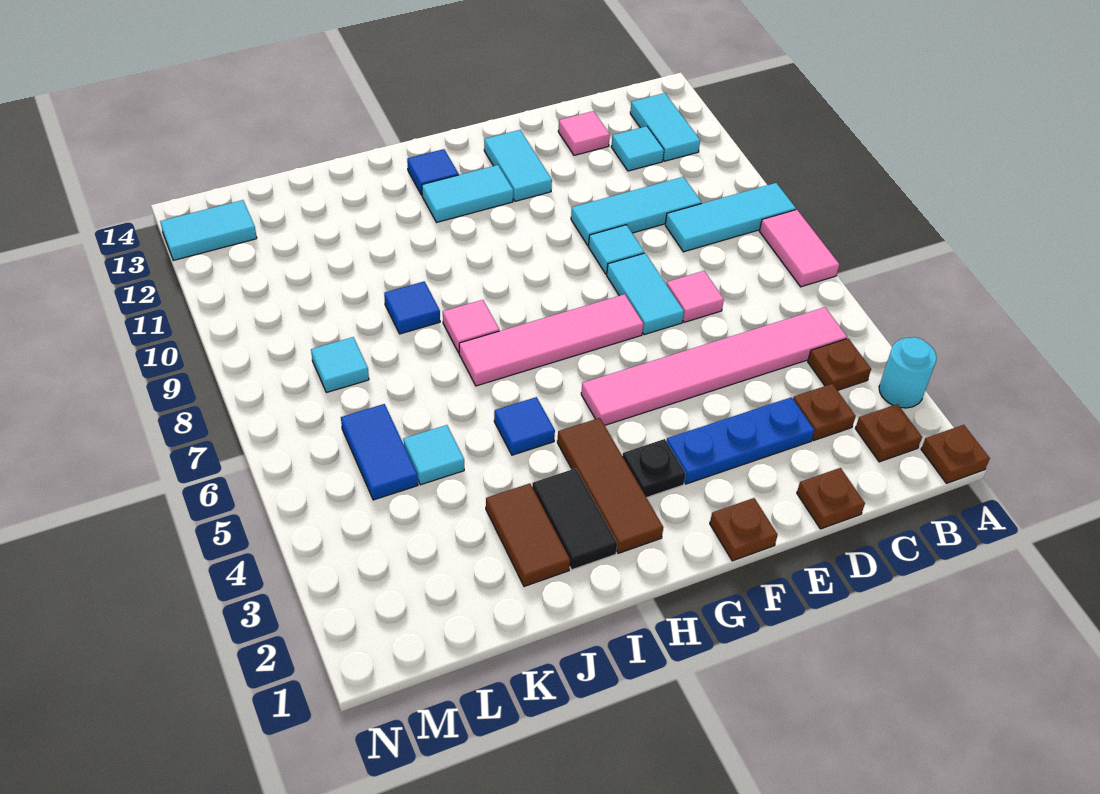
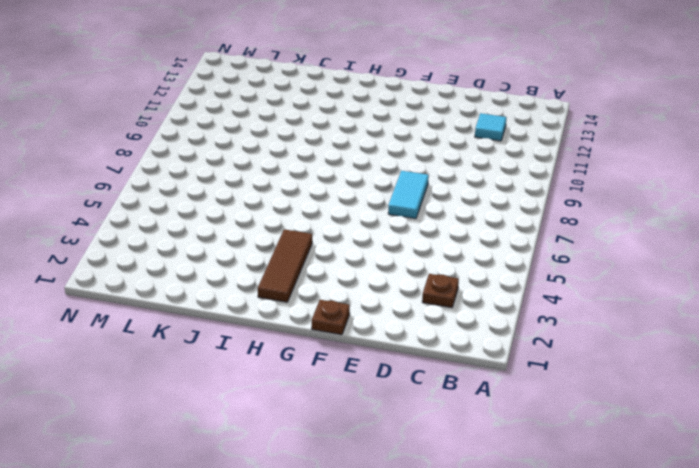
none -> brown plate A1 level 1
none -> cyan round brick A3 level 1
none -> pink tile A7:A8 level 1
none -> cyan tile A9:C9 level 1

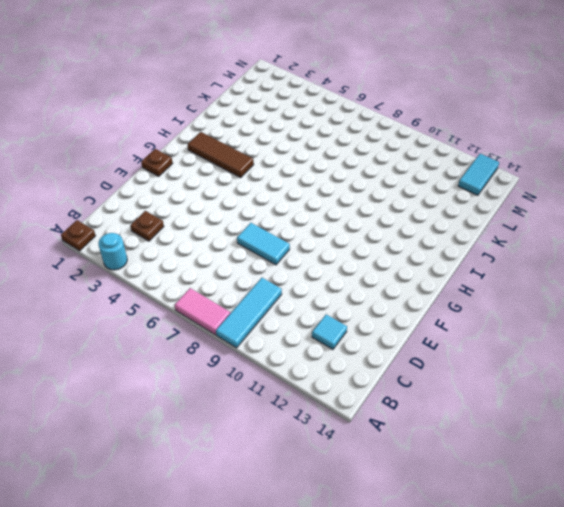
none -> brown plate B2 level 1
none -> brown plate B4 level 1
none -> pink tile B5:G5 level 1
none -> cyan tile B12:B13 level 1

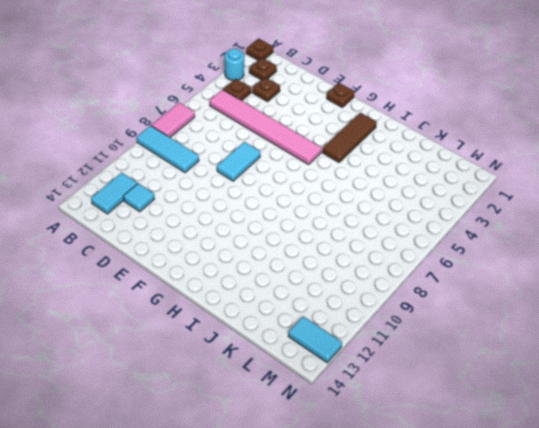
none -> cyan tile C10:E10 level 1
none -> brown plate D1 level 1
none -> blue plate D3:F3 level 1
none -> pink tile D7 level 1

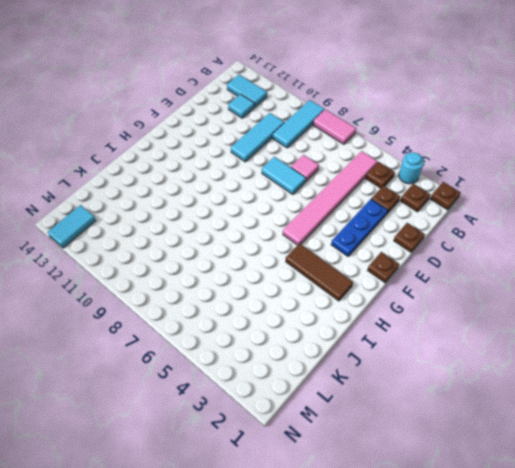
none -> pink tile D13 level 1
none -> cyan tile E9 level 1
none -> pink tile F7:I7 level 1
none -> cyan tile F12:F13 level 1

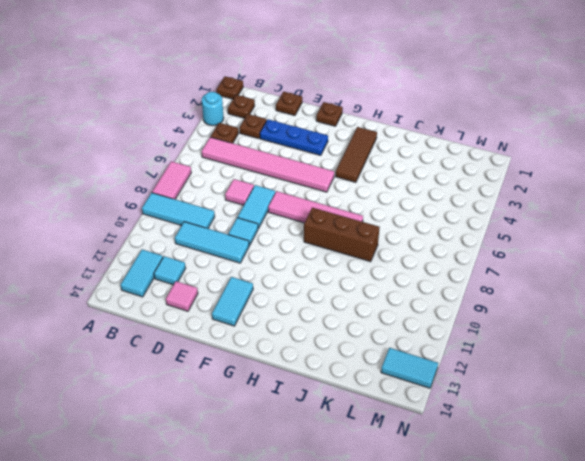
brown brick H8:J8 level 1 -> pink tile I8 level 1
none -> black plate G3 level 1
none -> cyan tile G12:H12 level 1
none -> blue tile H13 level 1
none -> black tile I2:I3 level 1

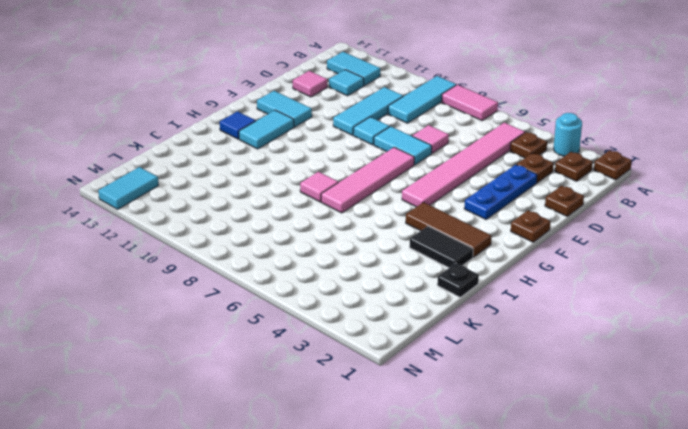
black plate J1 level 1 -> black plate G3 level 1
none -> blue tile I5 level 1
none -> brown tile J2:J3 level 1
none -> blue tile J9 level 1
none -> cyan tile K5 level 1

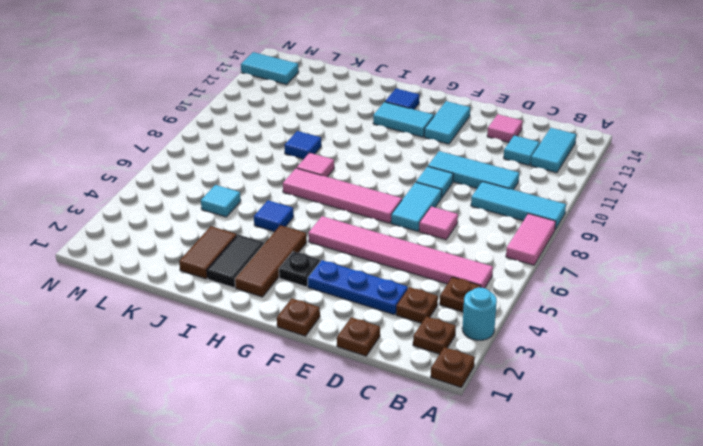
none -> blue tile L5:L6 level 1
none -> cyan tile L8 level 1

